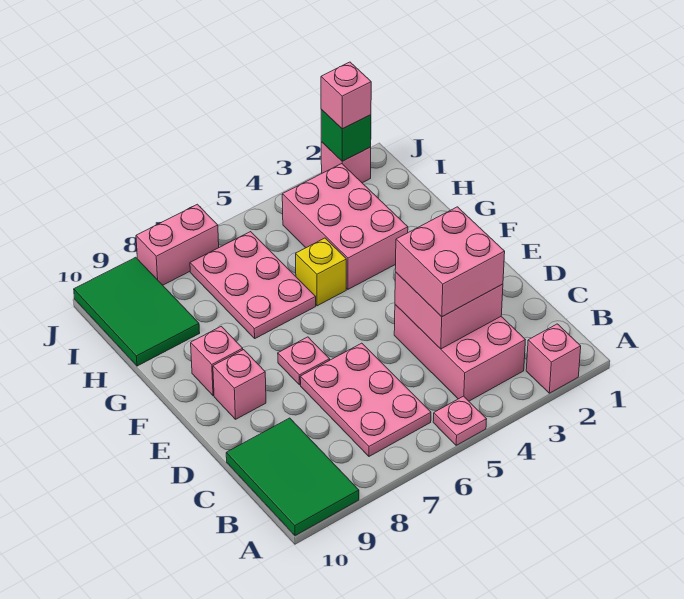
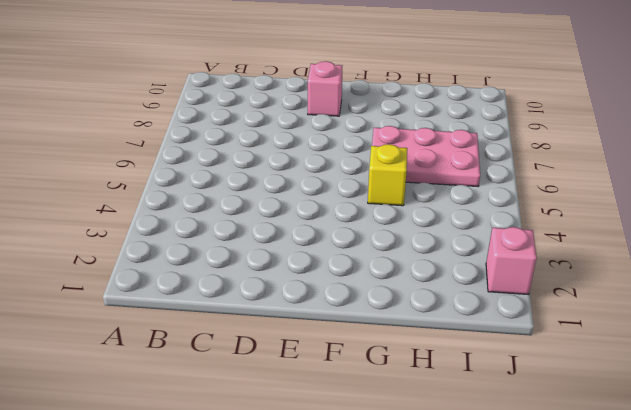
none -> pink brick A2 level 1
none -> pink plate A5 level 1
none -> green tile A9:C10 level 1

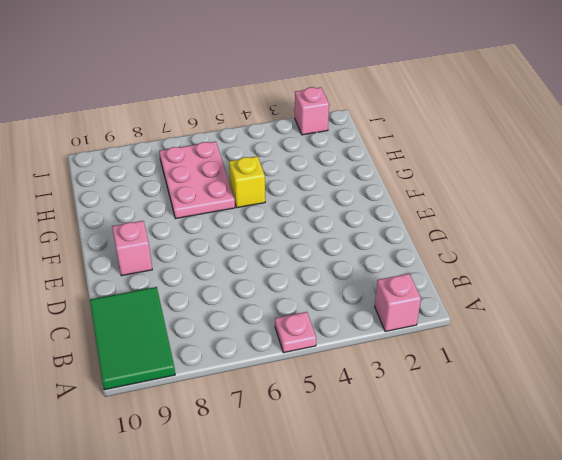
none -> pink brick B3:D4 level 1
none -> pink plate B6:D7 level 1
none -> pink plate E7 level 1

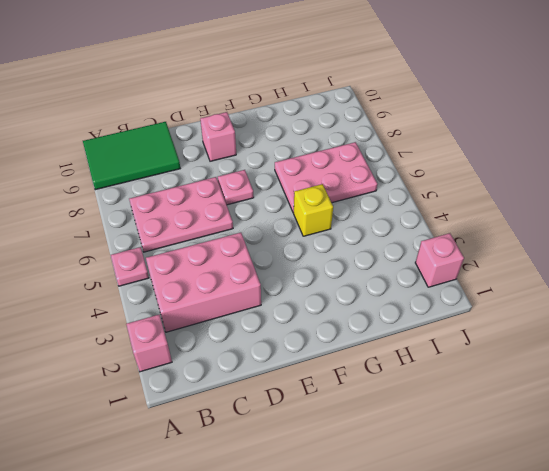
none -> pink brick F9 level 1
none -> pink brick G3:I4 level 1
none -> green tile H9:J10 level 1

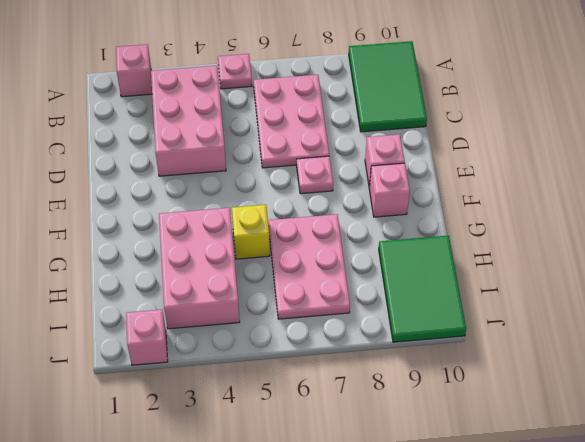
none -> pink brick J7:J8 level 1
none -> pink brick C3:D4 level 2
none -> green brick J2 level 2

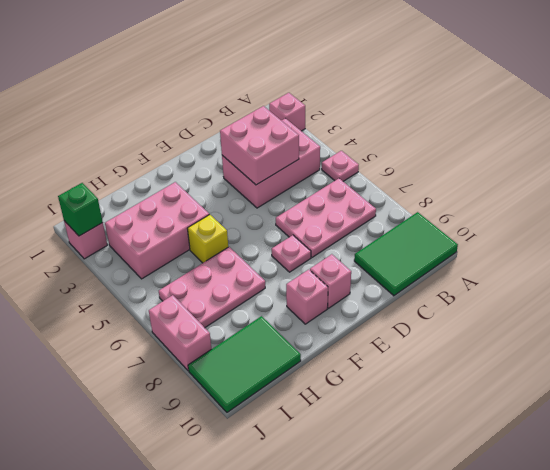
none -> pink brick C3:D4 level 3
none -> pink brick J2 level 3

